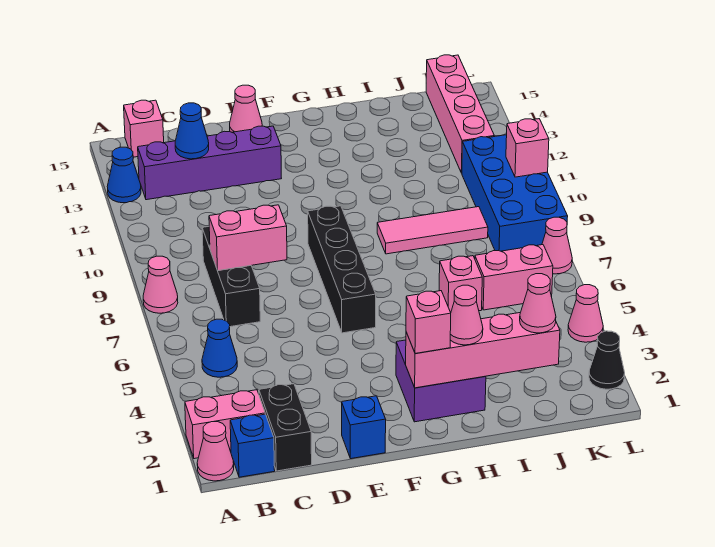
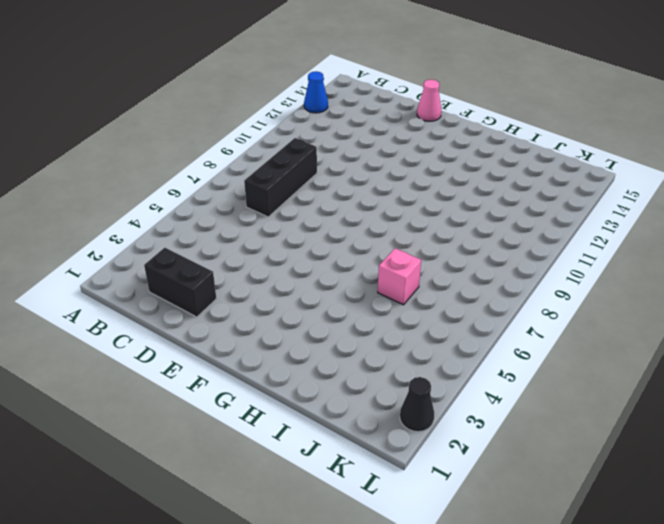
black brick C2:D2 level 1 -> black brick C1:C2 level 1
none -> pink cone A1 level 1
none -> pink brick A2:B2 level 1
none -> pink cone A8 level 1

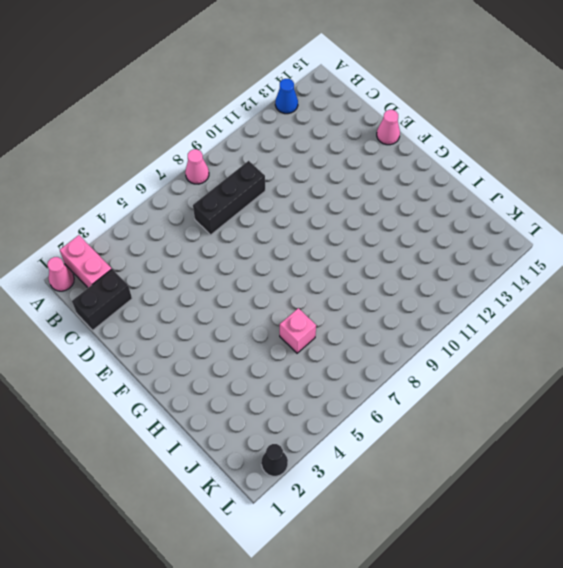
none -> blue brick B1 level 1
none -> blue cone B5 level 1
none -> purple brick B13:E13 level 1

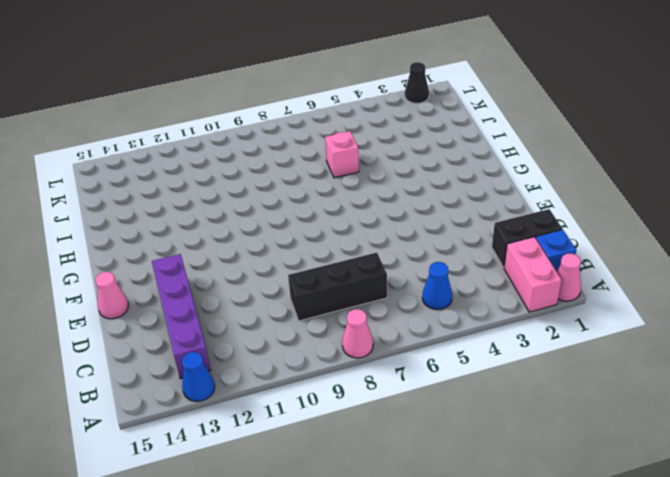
none -> pink brick B15 level 1
none -> blue brick E1 level 1
none -> black brick F6:F9 level 1

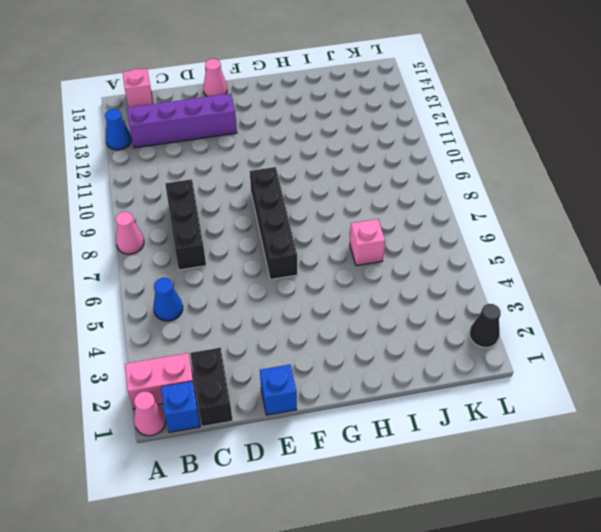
none -> purple brick G2:H3 level 1
none -> pink tile H9:J9 level 1
none -> pink brick J6:K6 level 1

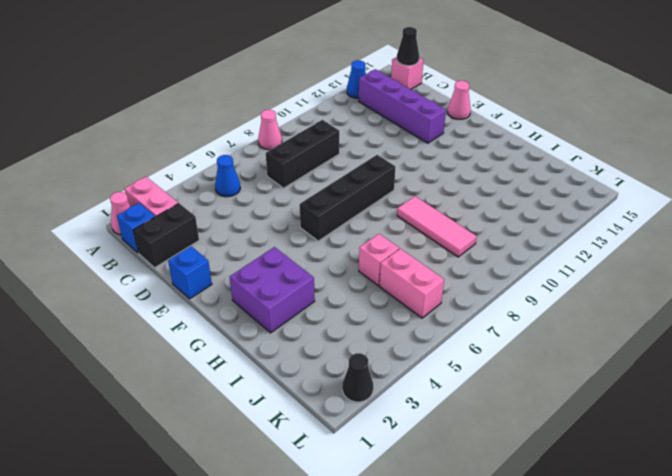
black cone B15 level 2 -> none
none -> blue brick K8:L11 level 1
none -> pink brick K12:K15 level 1
none -> pink cone L4 level 1

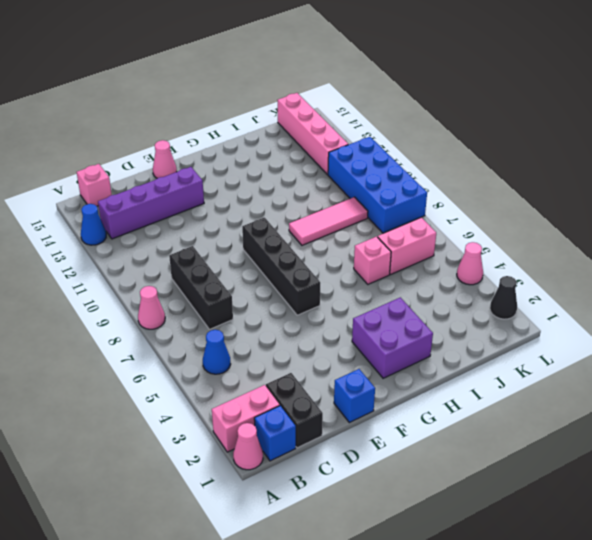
none -> pink cone L7 level 1
none -> pink brick C8:D8 level 2
none -> blue cone C13 level 2

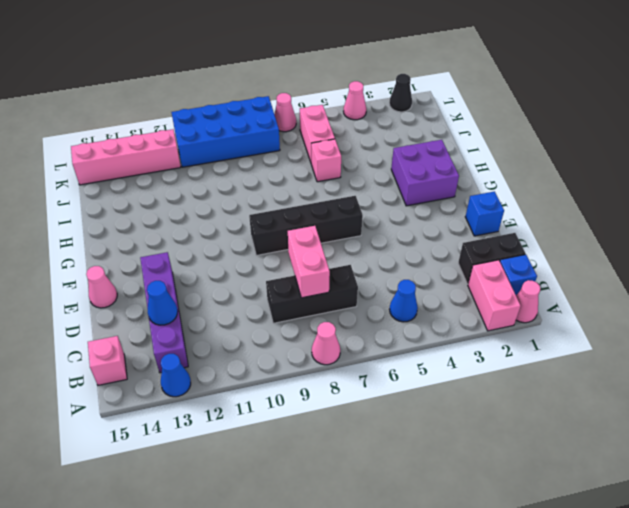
none -> pink tile H9:J9 level 1
none -> pink brick G2:J2 level 2
none -> pink brick L10 level 2

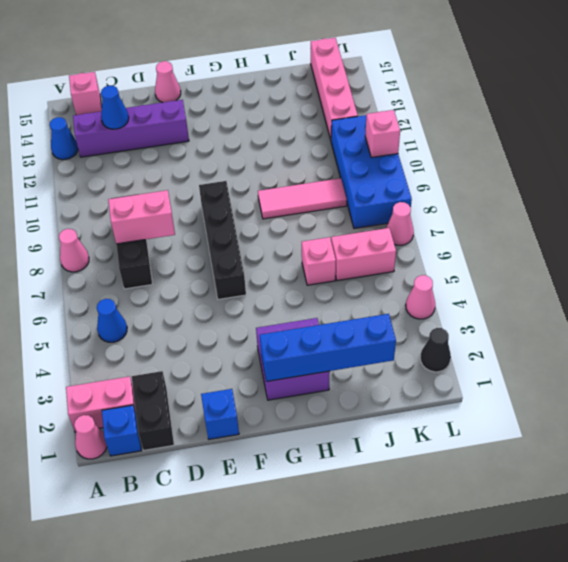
blue brick G2:J2 level 2 -> pink brick G2:J2 level 2
none -> pink brick G2 level 3
none -> pink cone H2 level 3
none -> pink cone J2 level 3

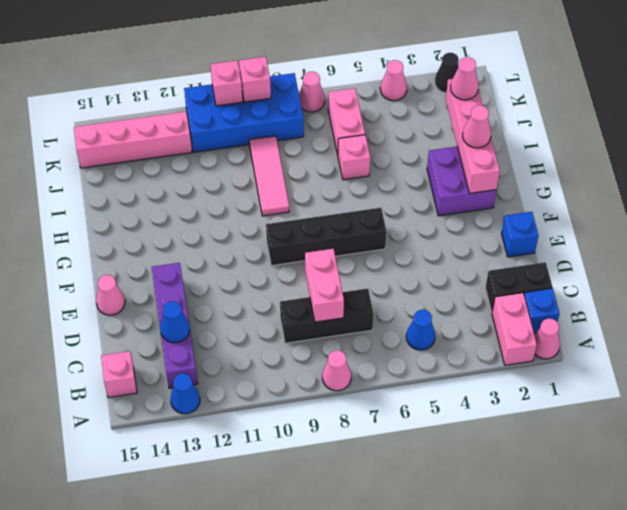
pink brick L9 level 2 -> pink brick G2 level 3

